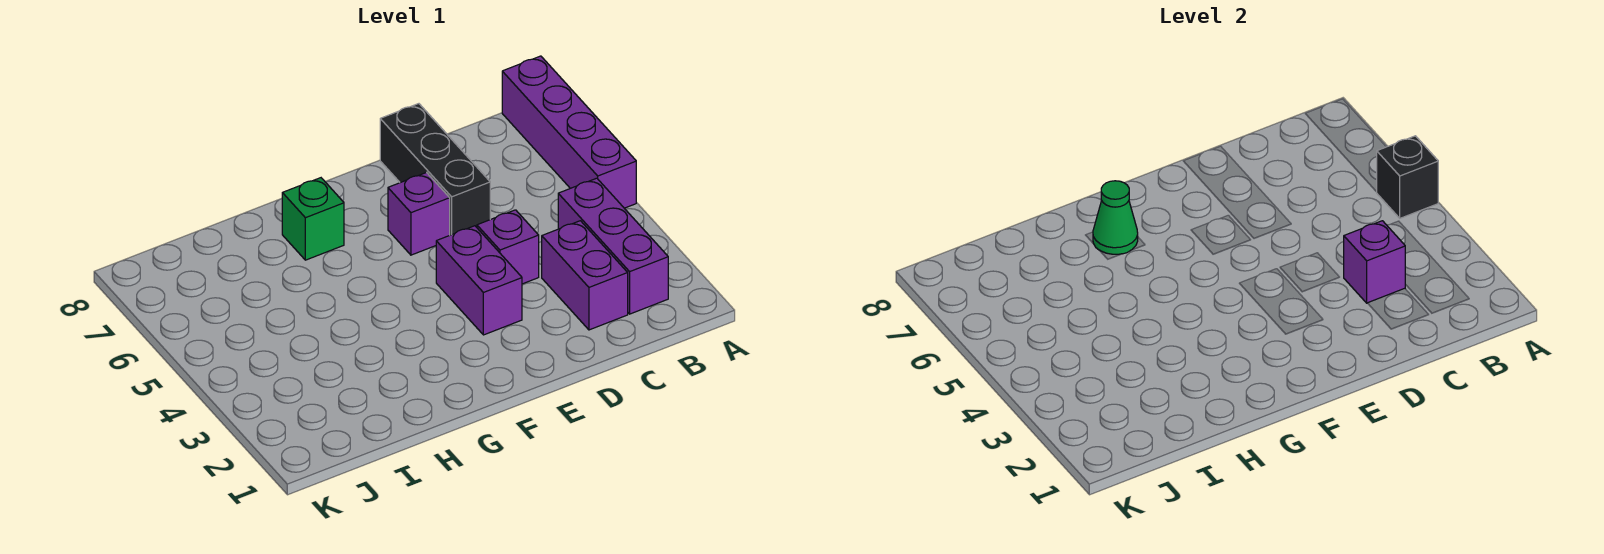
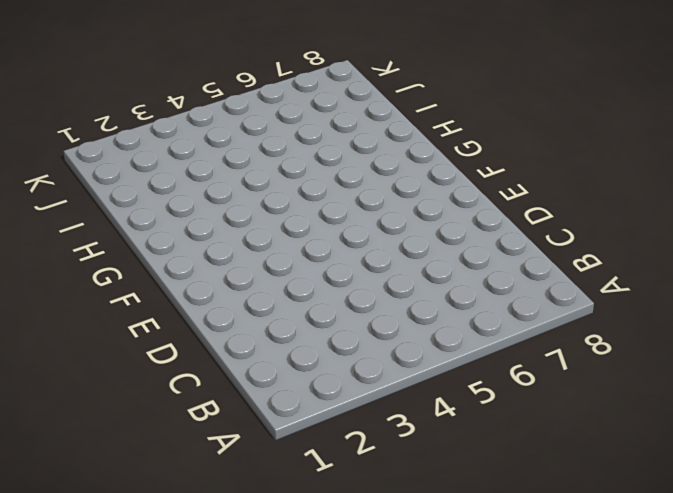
none -> purple brick A5:A8 level 1
none -> purple brick B2:B4 level 1

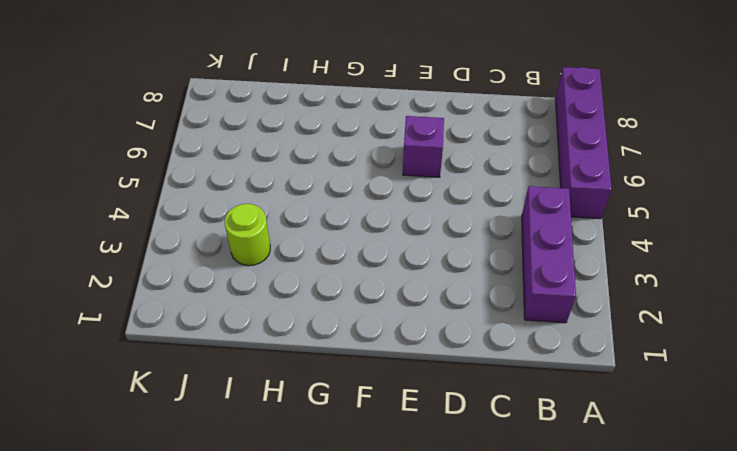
lime round brick I3 level 1 -> none
none -> purple brick C2:C3 level 1
none -> purple brick D4 level 1

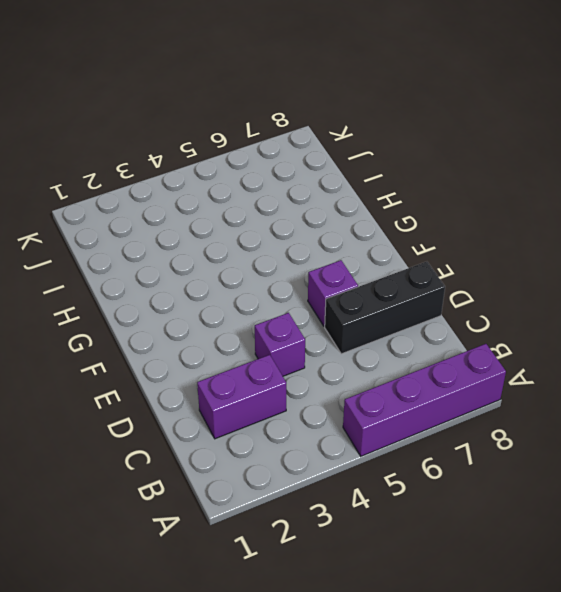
none -> purple brick B2:B4 level 1
none -> purple brick E3:E4 level 1

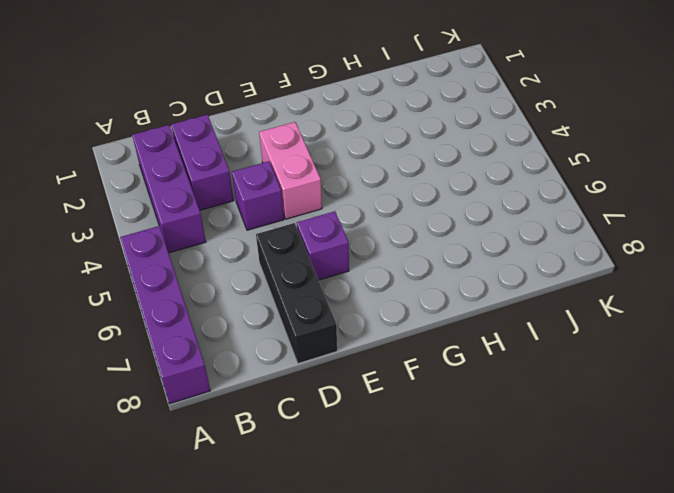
pink brick E3:E4 level 1 -> purple brick E3:E4 level 1
none -> green brick G7 level 1
none -> black brick A5 level 2

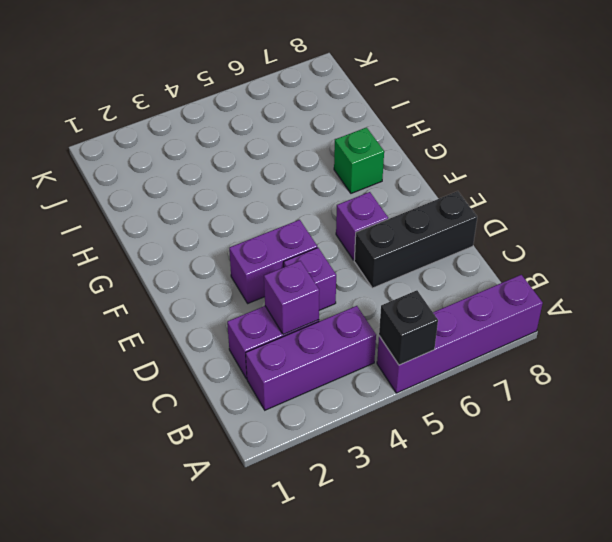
none -> green cone G7 level 2

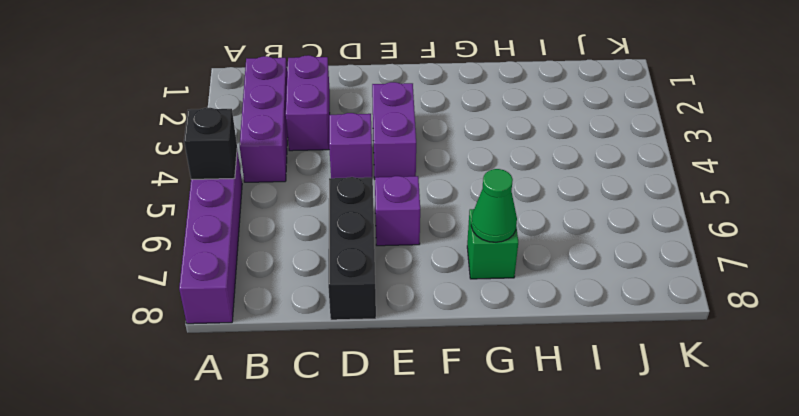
none -> purple brick C3 level 2

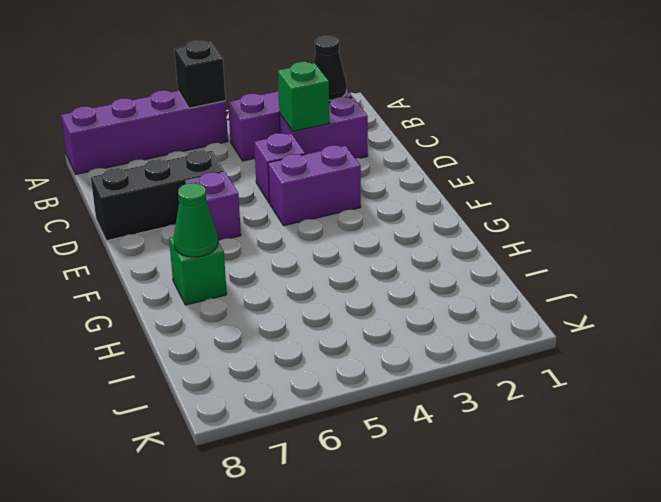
black cone B2 level 2 -> none
green brick C3 level 2 -> purple brick C3 level 2

